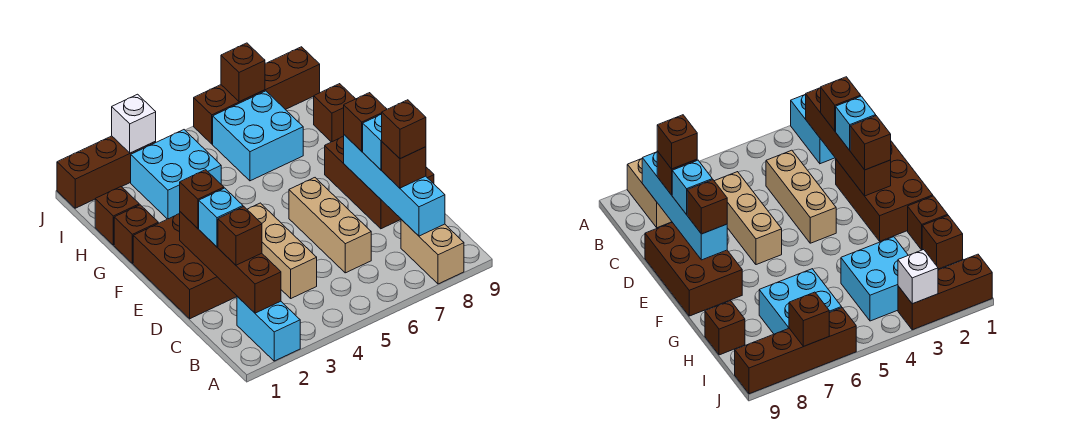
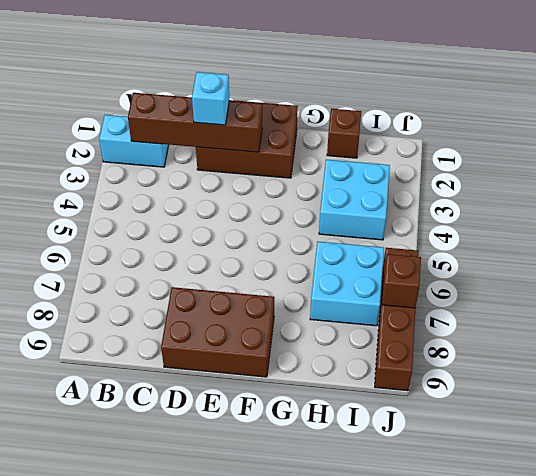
none -> tan brick A8:B8 level 1
none -> tan brick C4:E4 level 1
none -> tan brick C6:E6 level 1

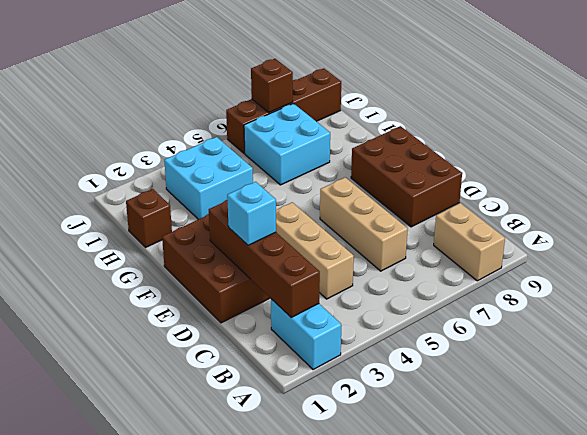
none -> brown brick G1 level 1
none -> brown brick H9 level 1
none -> brown brick J1:J3 level 1

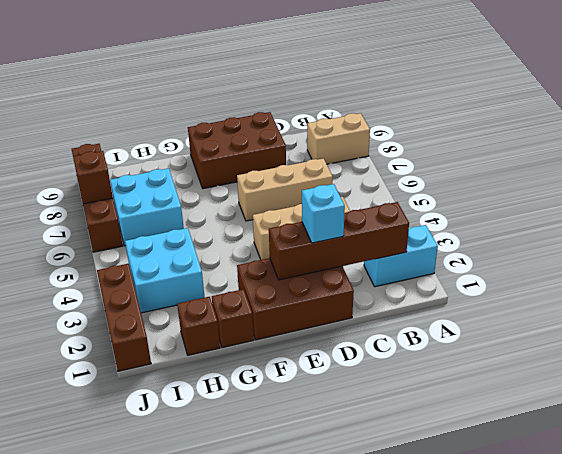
none -> brown brick H9 level 1
none -> cyan brick B8:E8 level 2
none -> white brick J3 level 2

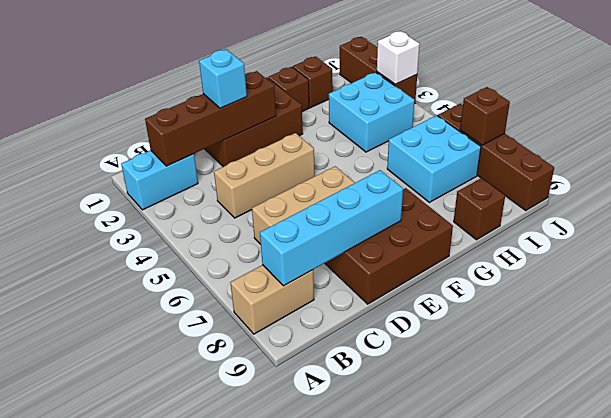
none -> brown brick C2 level 3
none -> brown brick C8 level 3
none -> cyan brick D8 level 3

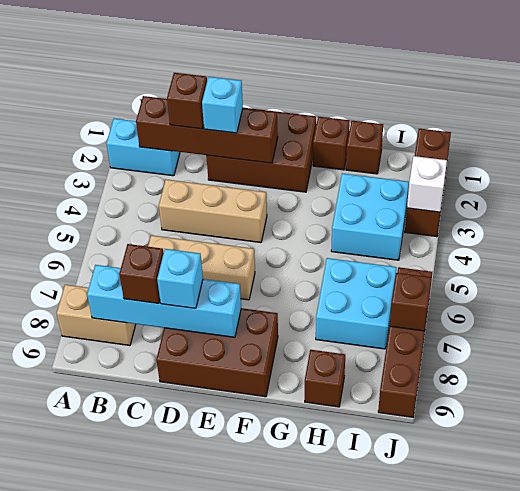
none -> brown brick E2 level 3
none -> brown brick E8 level 3
none -> brown brick C8 level 4

